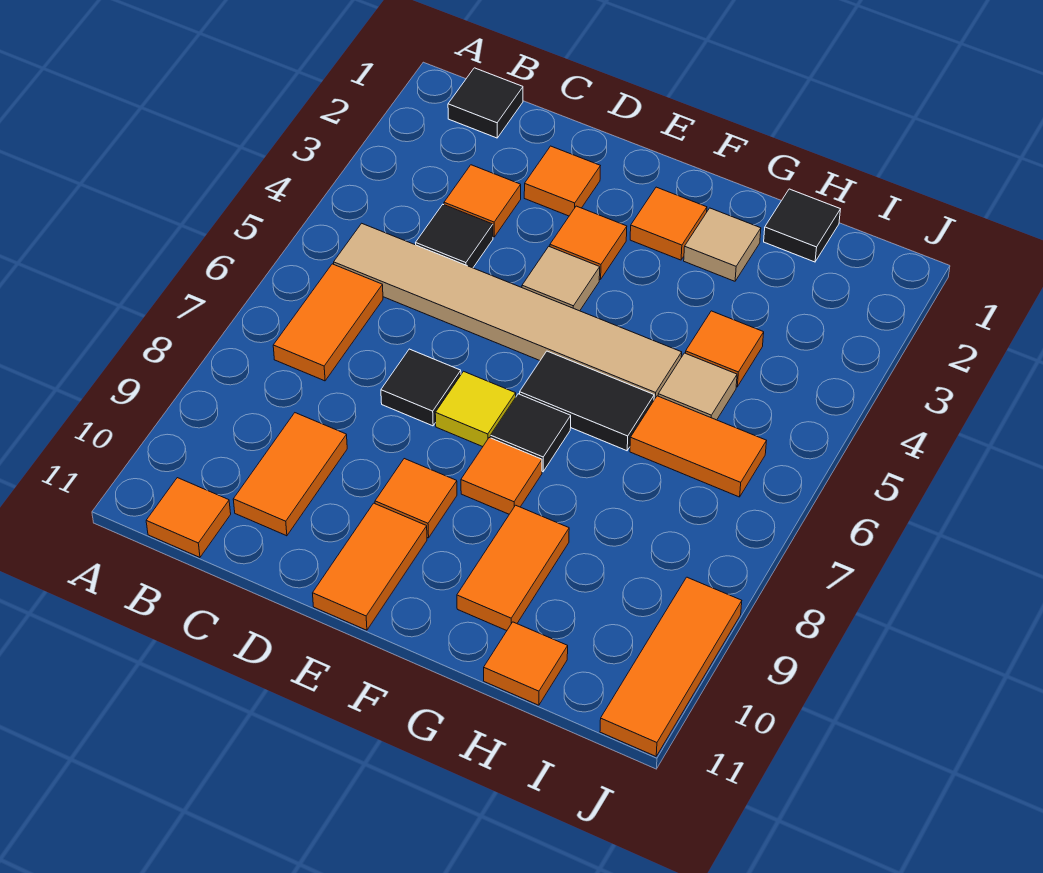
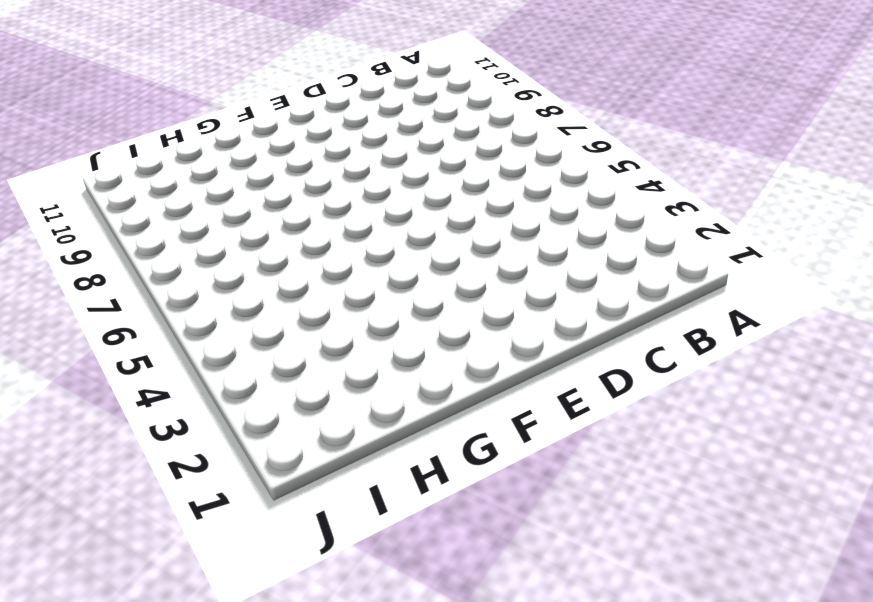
none -> black tile B1 level 1
none -> tan tile B5:G5 level 1
none -> orange tile B6:B7 level 1

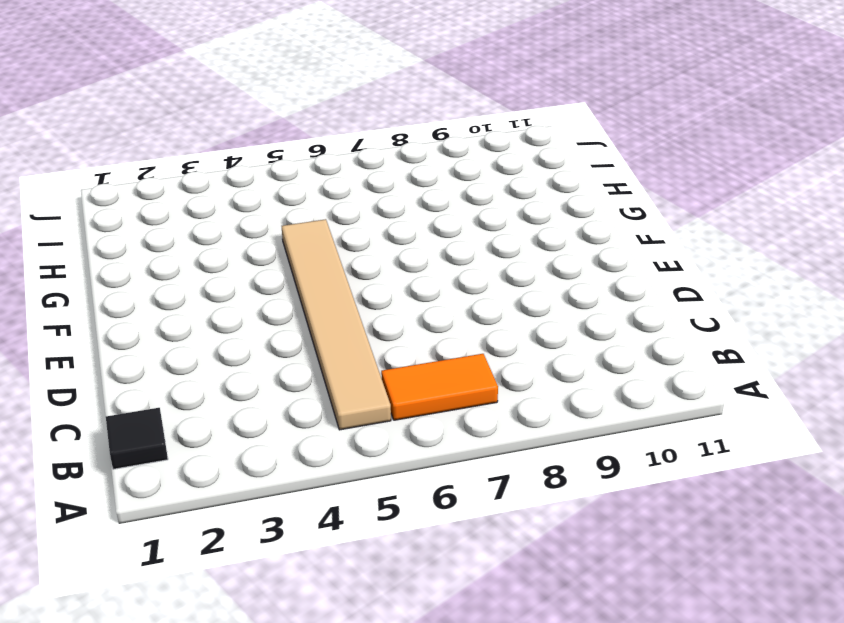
none -> orange tile B11 level 1
none -> orange tile C3 level 1
none -> black tile C4 level 1

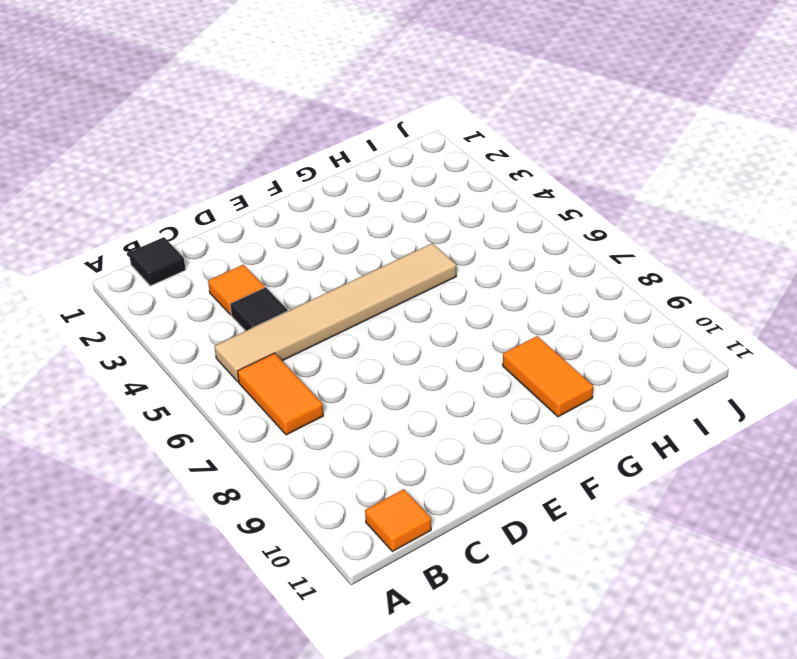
none -> orange tile C9:C10 level 1
none -> orange tile D2 level 1
none -> black tile D7 level 1

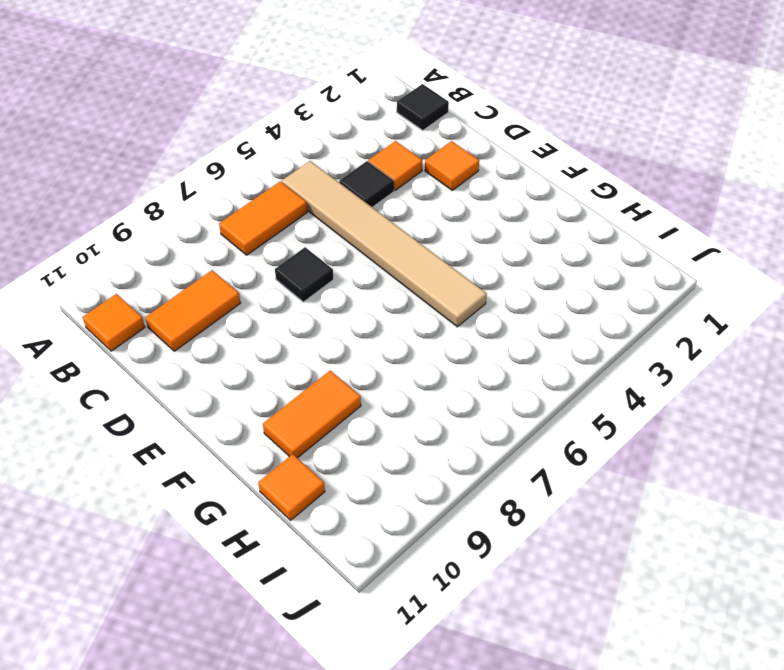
none -> orange tile E3 level 1
none -> tan tile E4 level 1
none -> yellow tile E7 level 1

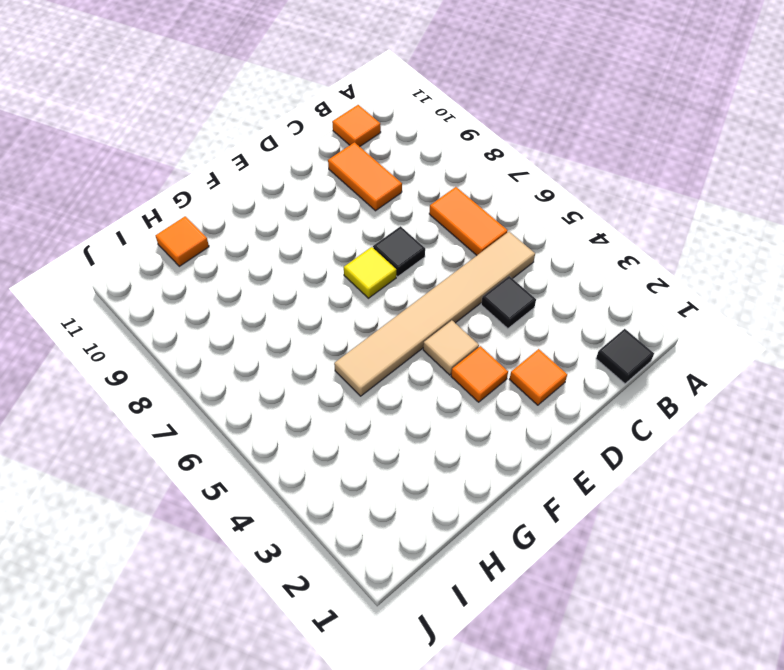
none -> orange tile C3 level 1
none -> orange tile E9 level 1
none -> orange tile E10:E11 level 1

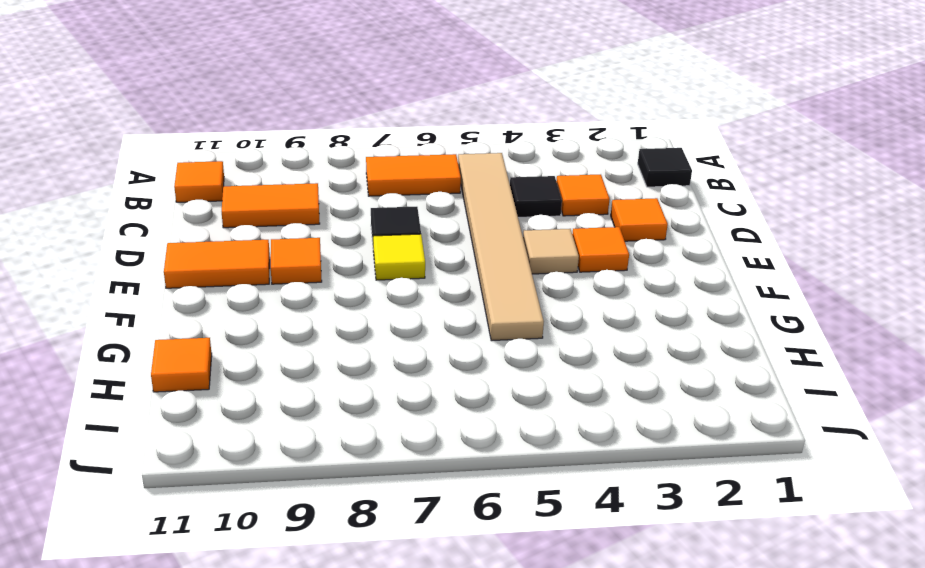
none -> orange tile F2 level 1
none -> black tile F6:G6 level 1
none -> black tile F7 level 1

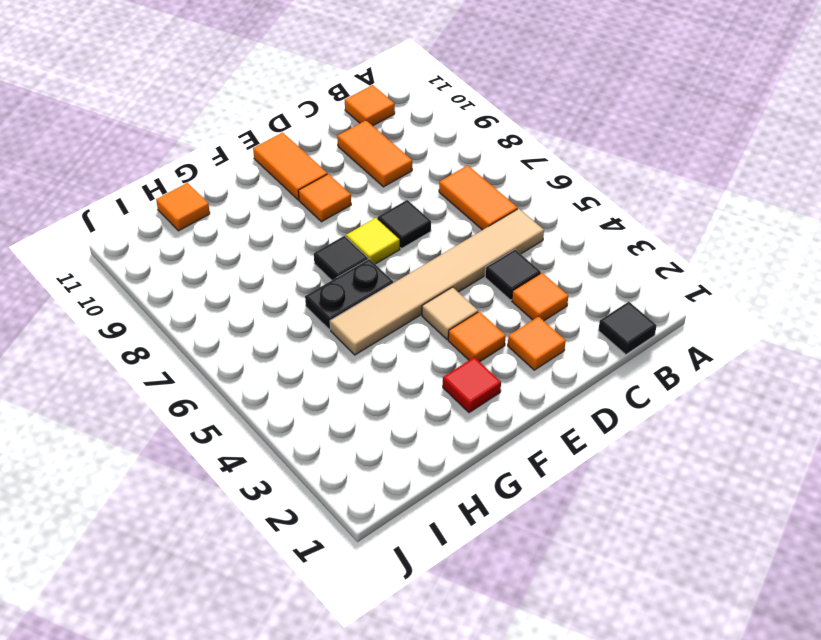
red tile F2 level 1 -> orange tile F2 level 1
black plate F6:G6 level 1 -> black tile F6:G6 level 1
none -> orange tile F8 level 1
none -> tan tile G2 level 1
none -> orange tile G9:G10 level 1

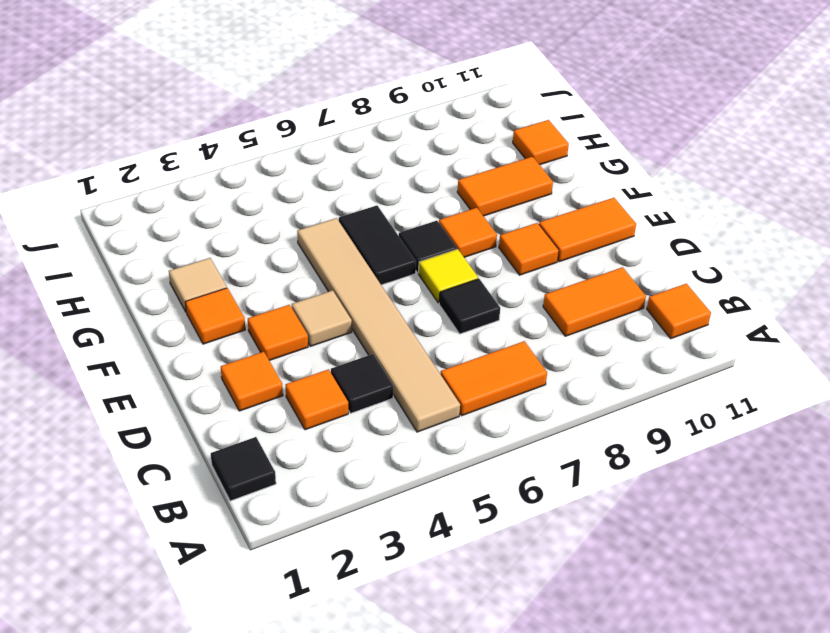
none -> black tile H1 level 1
none -> orange tile H4 level 1
none -> tan tile H5 level 1

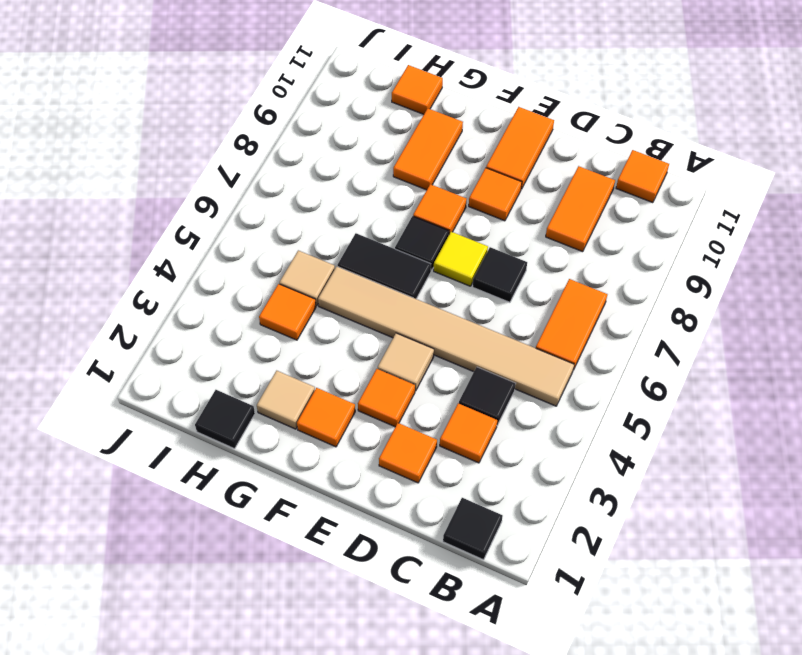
none -> orange tile H6:I6 level 1
none -> orange tile J9:J11 level 1

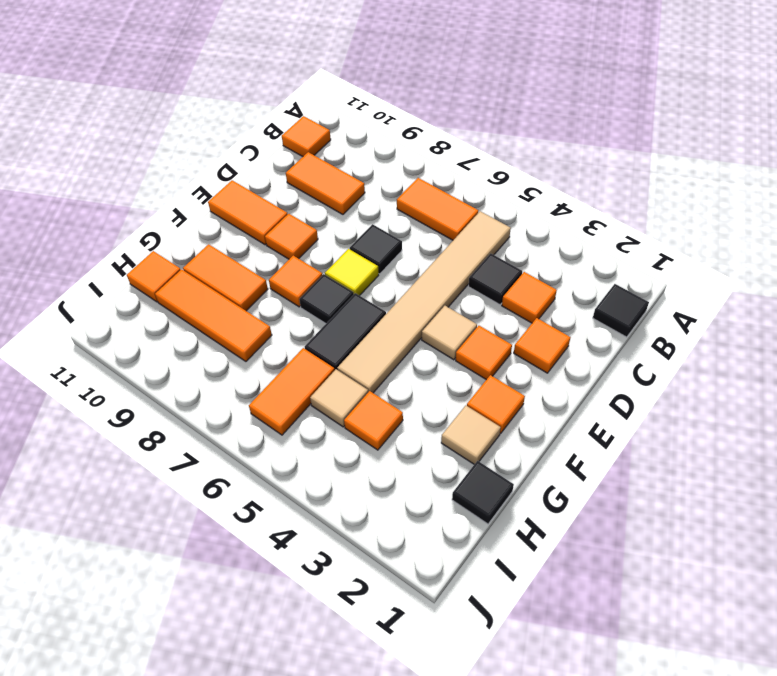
orange tile H8:H10 level 1 -> orange tile J9:J11 level 1

